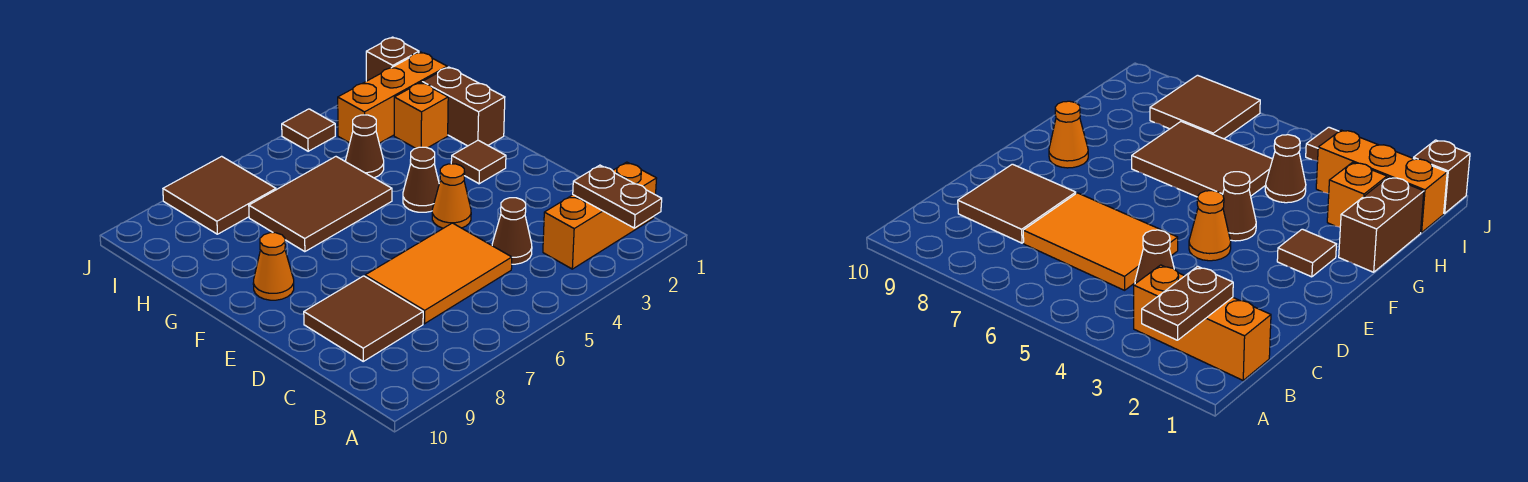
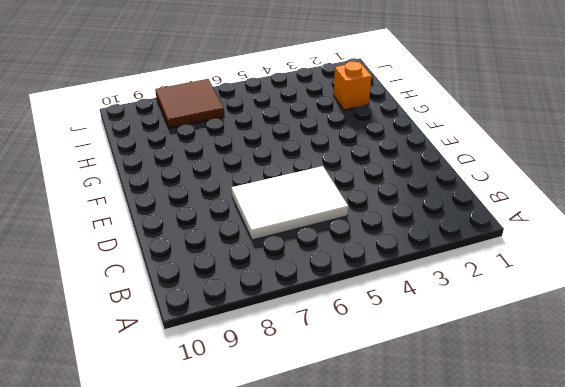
white tile C5:D7 level 1 -> orange tile C5:D7 level 1
none -> orange brick B1:B3 level 1
none -> brown cone C4 level 1
none -> brown tile C8:D9 level 1

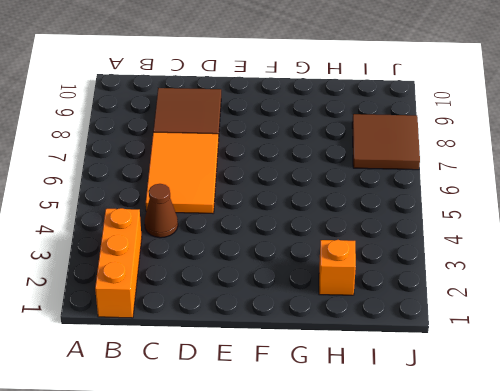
none -> orange cone E4 level 1
none -> brown tile F2 level 1
none -> brown cone F4 level 1

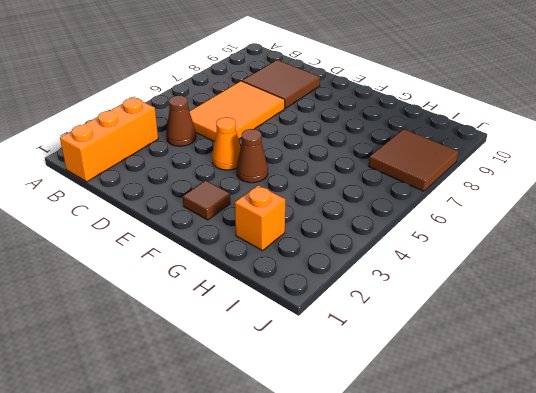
none -> orange cone F9 level 1
none -> brown brick G1:H1 level 1
none -> brown tile G5:H7 level 1

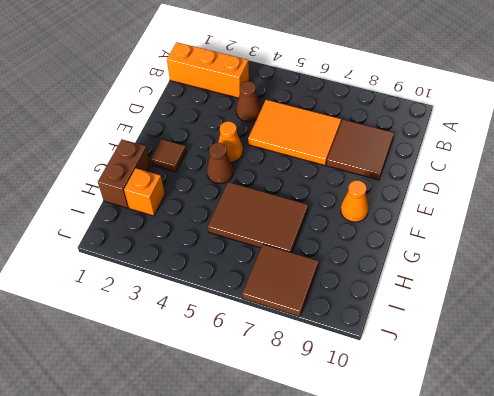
none -> brown cone H4 level 1
none -> orange brick I1:I3 level 1
none -> brown brick J1 level 1

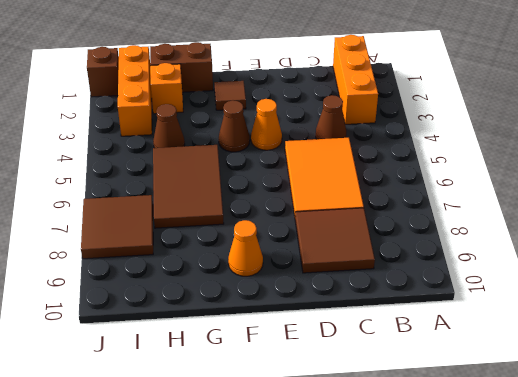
none -> brown tile J4 level 1
none -> brown plate A2:B2 level 2

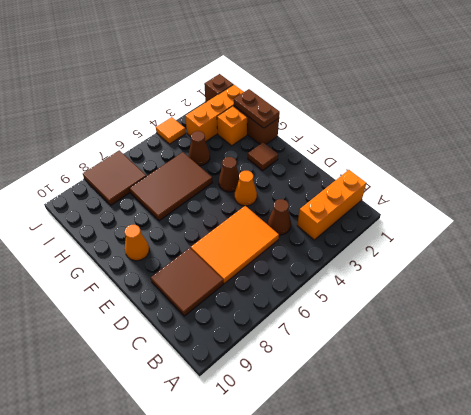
brown plate G1:H1 level 2 -> brown plate A2:B2 level 2
orange tile J4 level 1 -> brown tile J4 level 1

